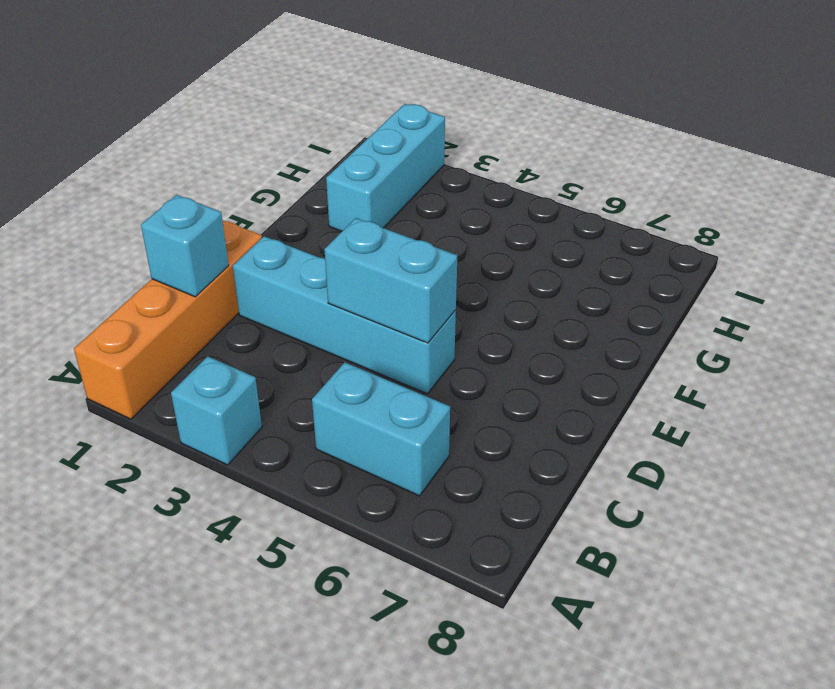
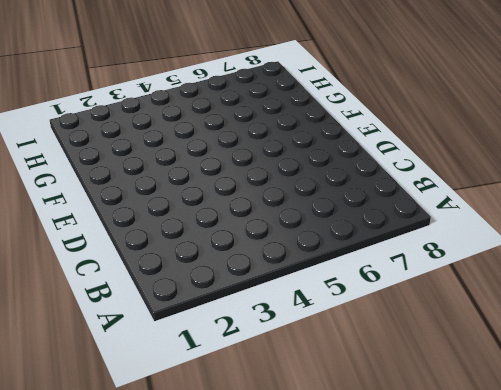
none -> orange brick A1:D1 level 1
none -> cyan brick A3 level 1

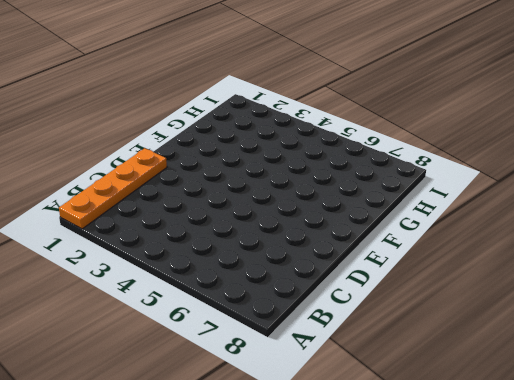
orange plate A1:D1 level 1 -> orange brick A1:D1 level 1
none -> cyan brick A3 level 1
none -> cyan brick B5:B6 level 1

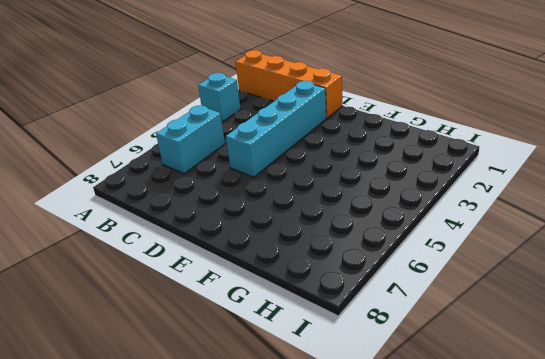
none -> cyan brick G2:I2 level 1
none -> cyan brick C1 level 2

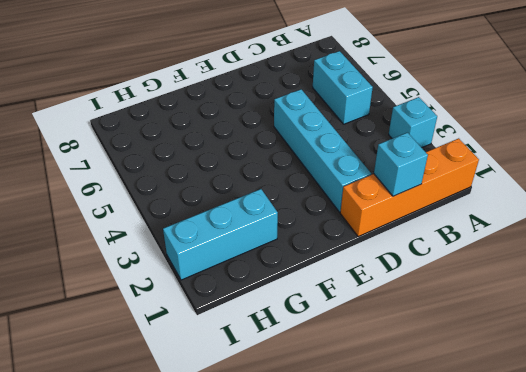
none -> cyan brick D4:D5 level 2

